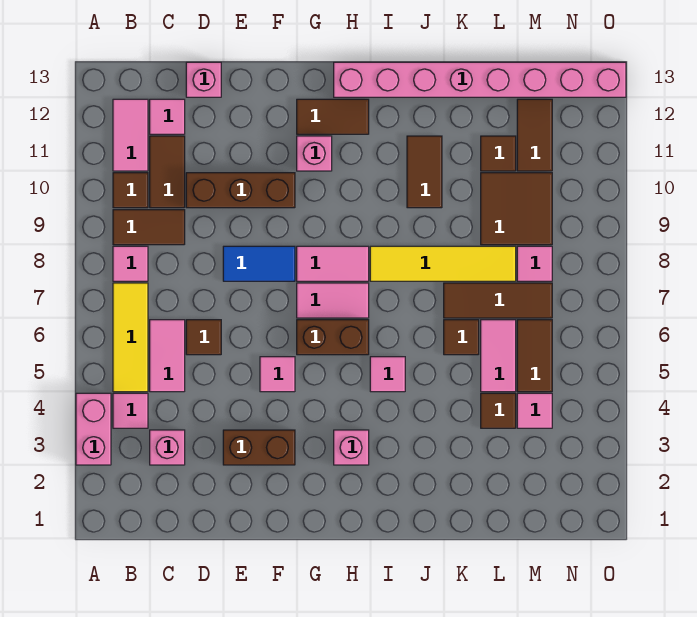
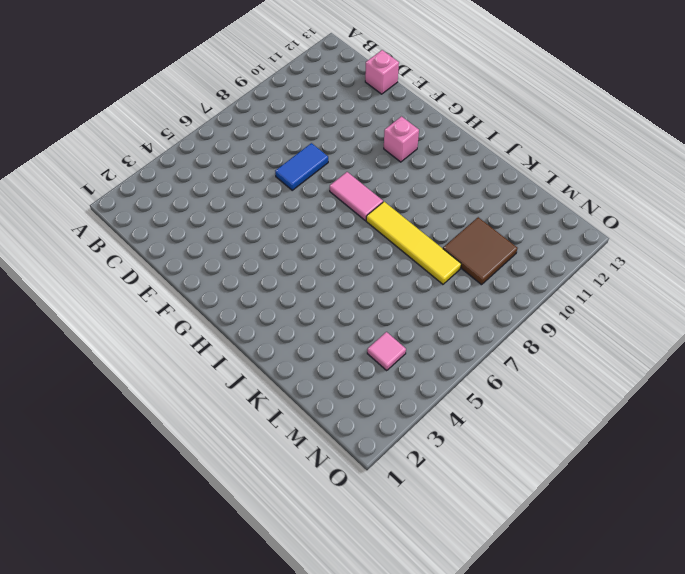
blue tile E7:E8 level 1 -> blue tile E8:F8 level 1
none -> pink brick A3:A4 level 1
none -> pink tile B4 level 1
none -> yellow tile B5:B7 level 1
none -> pink tile B8 level 1

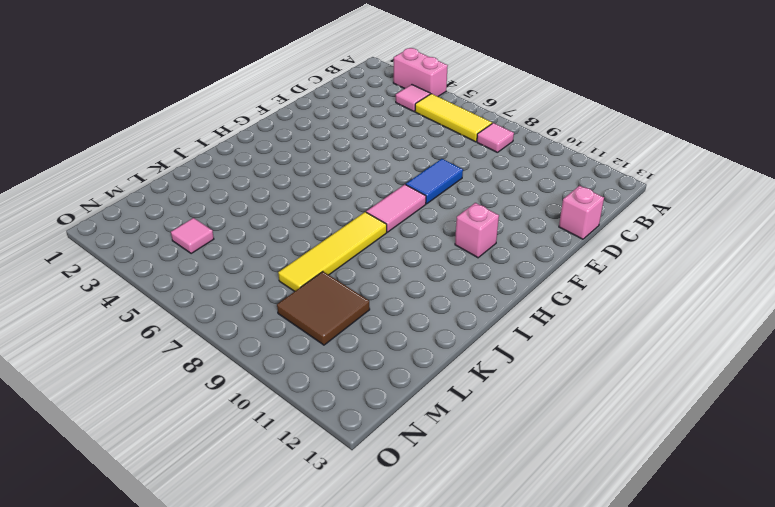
none -> brown tile B9:C9 level 1
none -> brown tile B10 level 1
none -> pink tile B11:B12 level 1
none -> pink brick C3 level 1

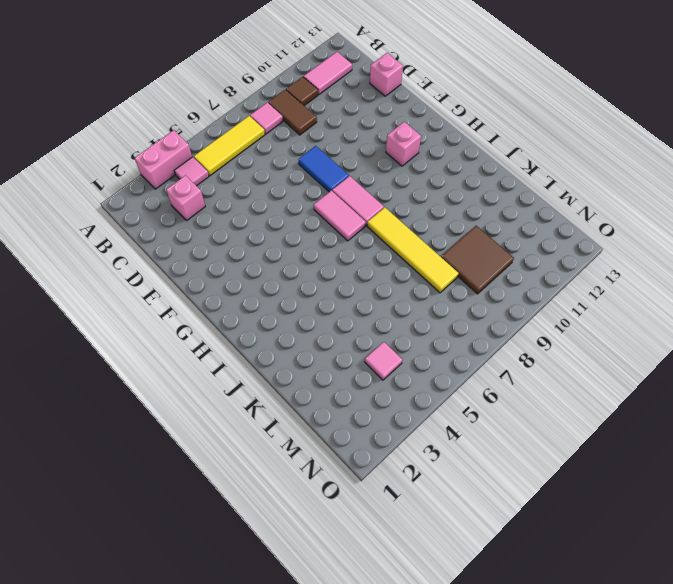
none -> pink tile C5:C6 level 1
none -> brown tile C10:C11 level 1
none -> pink tile C12 level 1
none -> brown tile D6 level 1

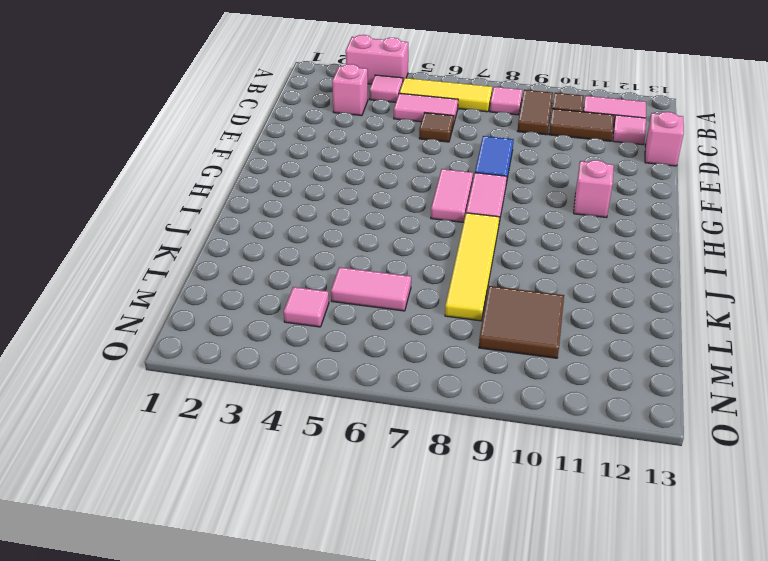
none -> brown brick D10:F10 level 1
none -> brown brick E3:F3 level 1
none -> pink tile F5 level 1
none -> brown brick G6:H6 level 1

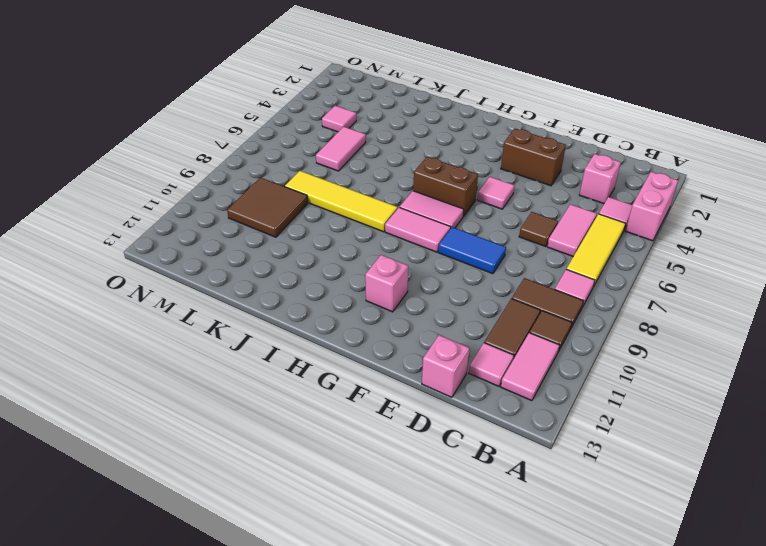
none -> brown brick D10:F10 level 1
none -> brown tile G12:H12 level 1
none -> pink brick H3 level 1
none -> pink brick H13:O13 level 1

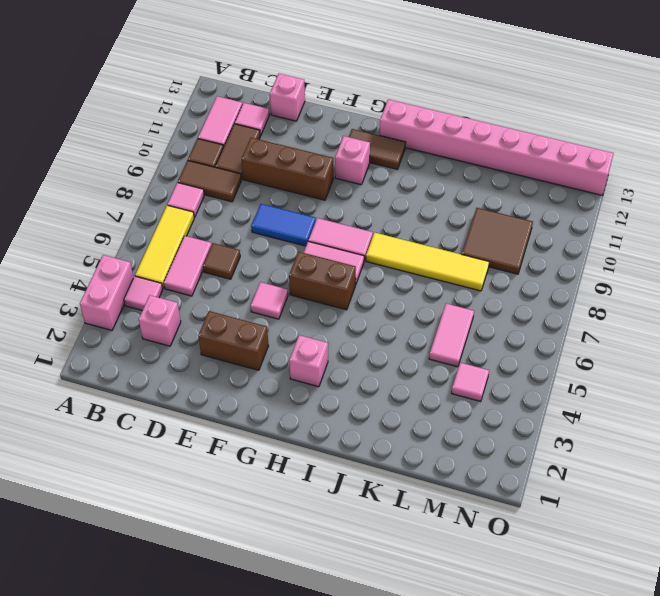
none -> pink tile I5 level 1
none -> brown tile J10:J11 level 1
none -> brown tile K6 level 1
none -> brown tile K7:M7 level 1

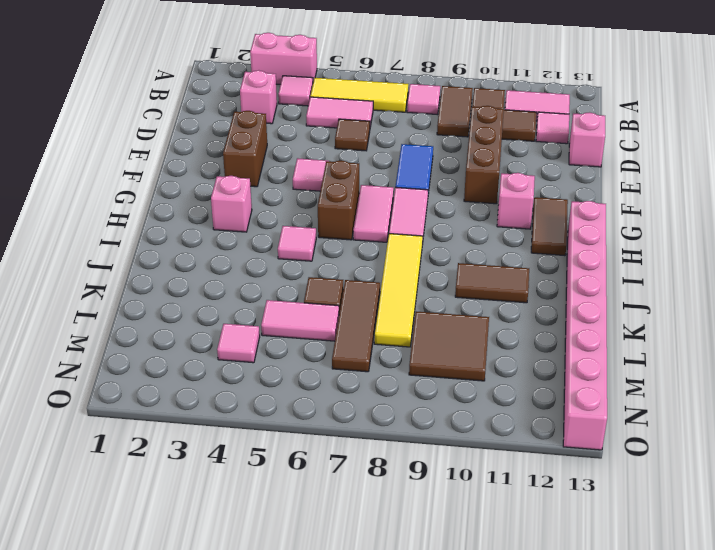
none -> brown tile L4 level 1
none -> brown tile L11 level 1
none -> brown tile M5:M6 level 1
none -> pink tile M8 level 1

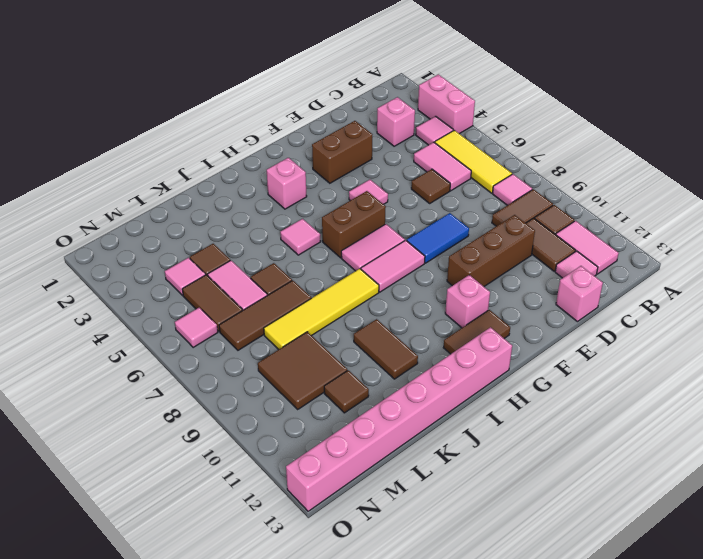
pink tile N6 level 1 -> pink tile M8 level 1
none -> brown tile M11:M12 level 1

